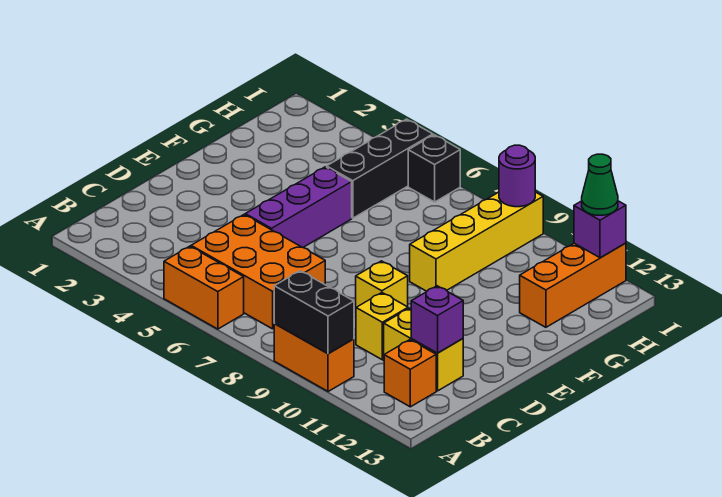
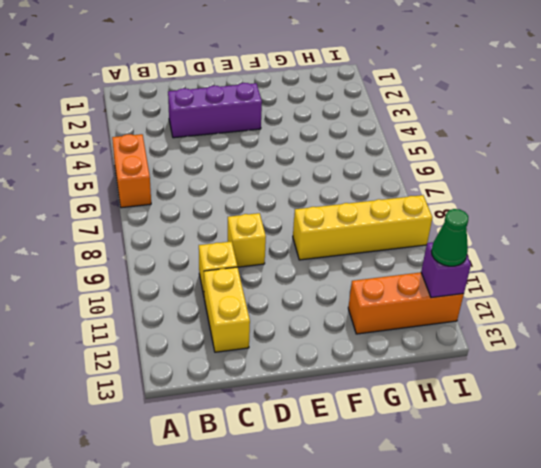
purple brick C3:E3 level 1 -> purple brick D5:F5 level 1
none -> orange brick A9:A10 level 1
none -> orange brick B5:C7 level 1
none -> orange brick B12 level 1

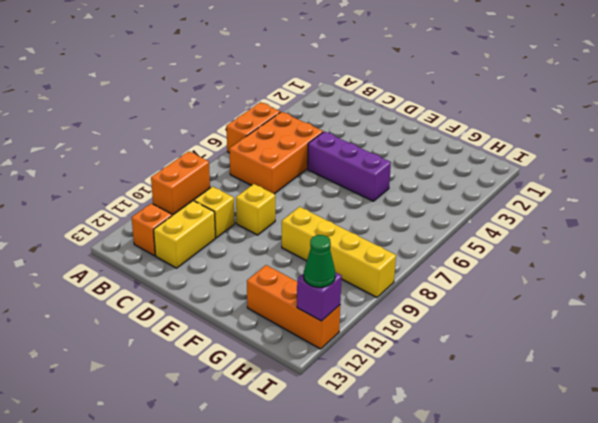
none -> black brick G5:I5 level 1
none -> black brick I6 level 1
none -> black brick A9:A10 level 2

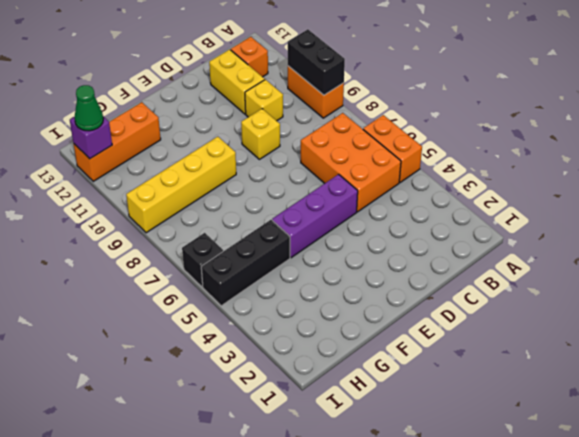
none -> purple brick C12 level 2
none -> purple round brick I9 level 2

